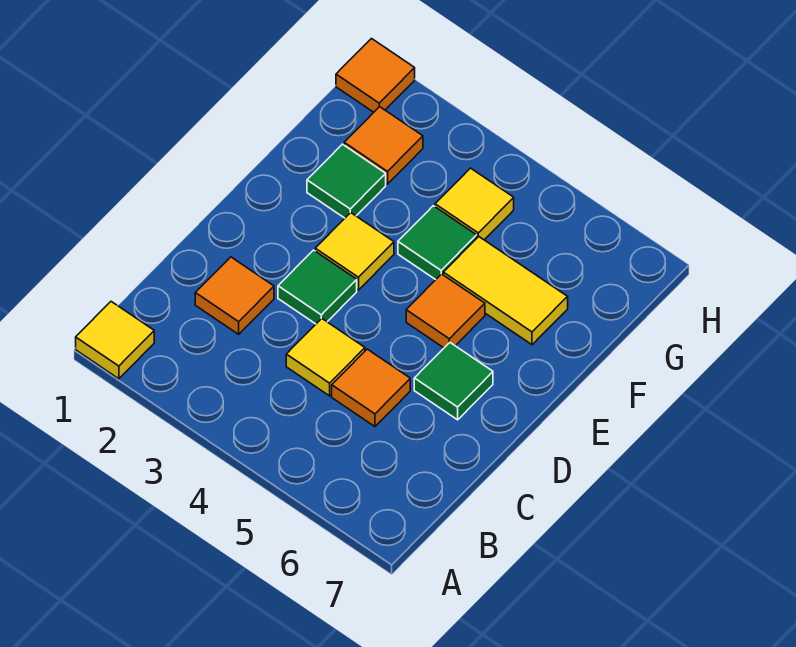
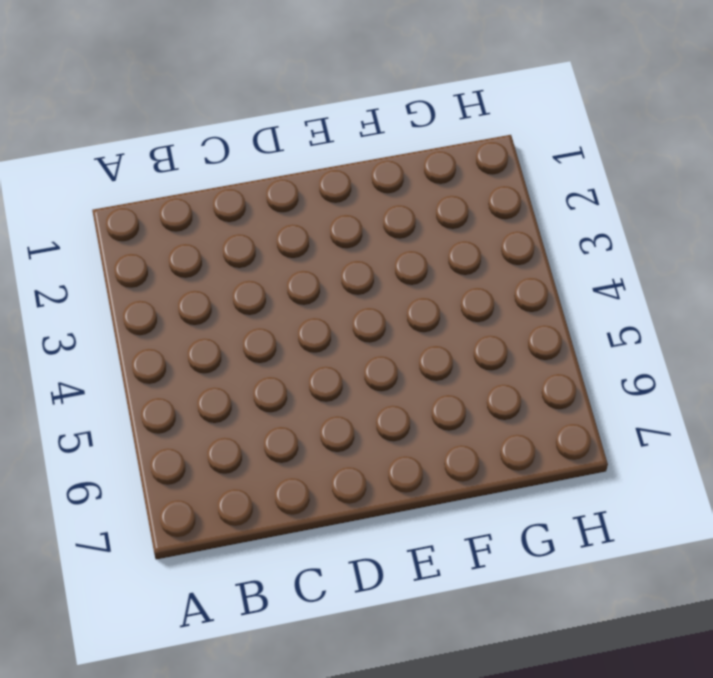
none -> yellow tile A1 level 1
none -> orange tile C2 level 1
none -> yellow tile C4 level 1

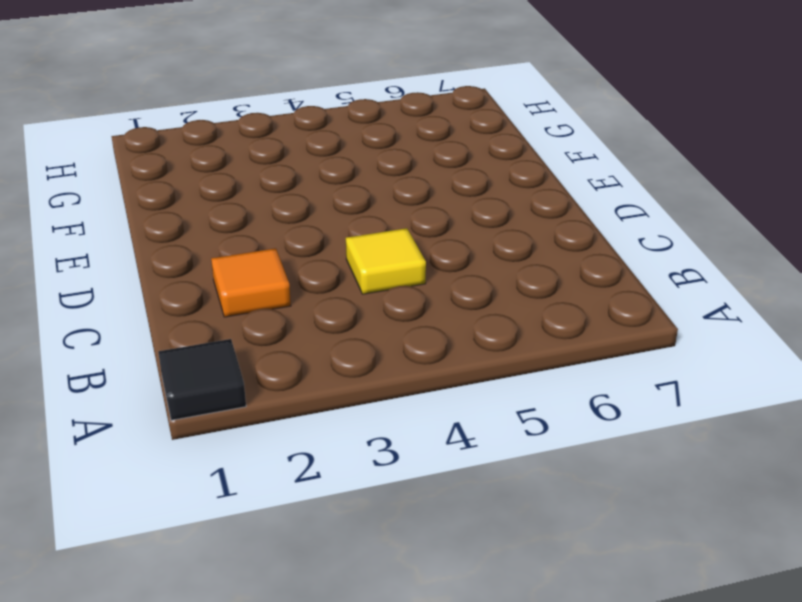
black tile A1 level 1 -> yellow tile A1 level 1
none -> orange tile C5 level 1
none -> green tile D3 level 1
none -> green tile D6 level 1

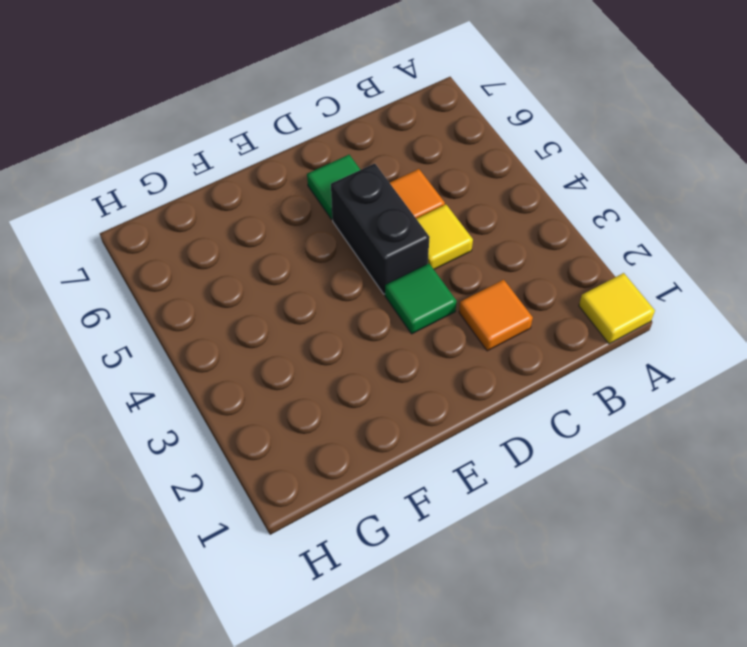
black brick D4:D5 level 1 -> none
none -> yellow tile E3 level 1
none -> orange tile E5 level 1
none -> green tile F2 level 1

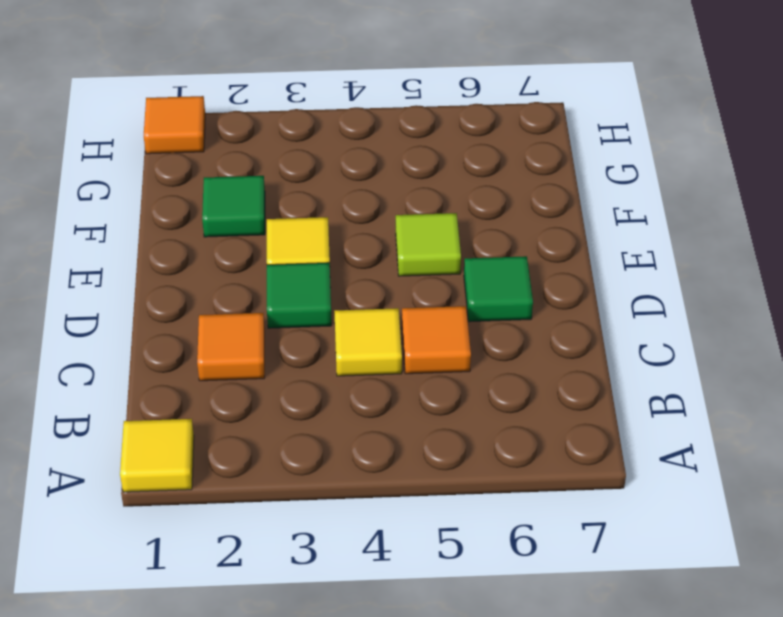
lime tile E5 level 1 -> orange tile E5 level 1
none -> green tile F4 level 1
none -> yellow tile F5:F6 level 1
none -> orange tile G2 level 1

